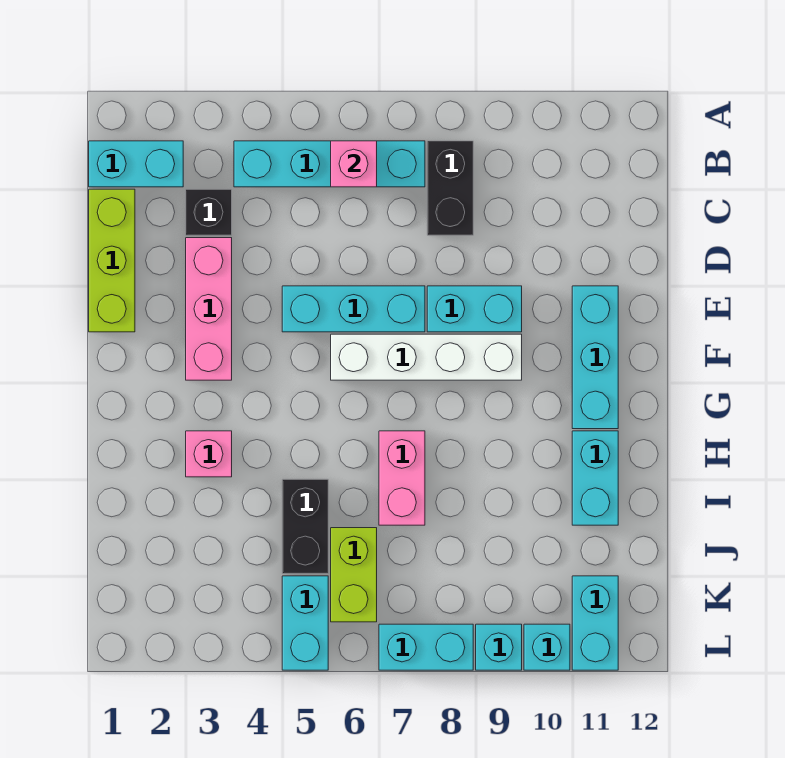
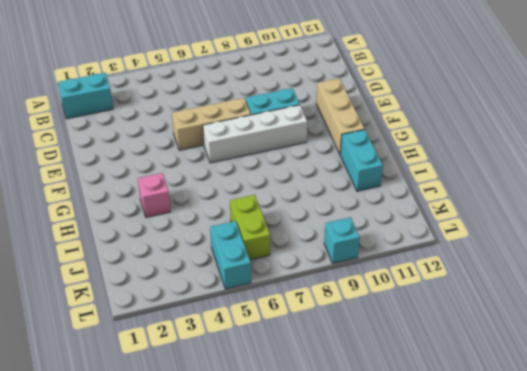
tan brick E5:E7 level 1 -> cyan brick E5:E7 level 1
tan brick E11:G11 level 1 -> cyan brick E11:G11 level 1
none -> cyan brick B4:B7 level 1
none -> black brick B8:C8 level 1
none -> lime brick C1:E1 level 1

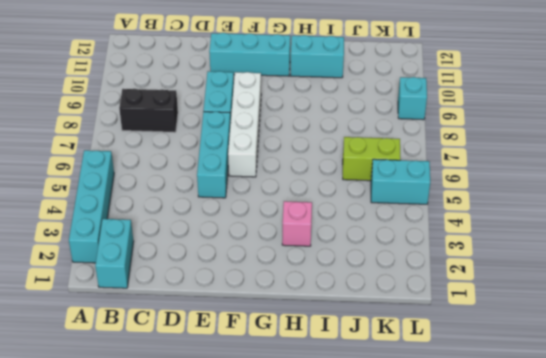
cyan brick A2:A5 level 1 -> cyan brick B4:B7 level 1
none -> lime brick C1:E1 level 1
none -> black brick C3 level 1
none -> pink brick D3:F3 level 1

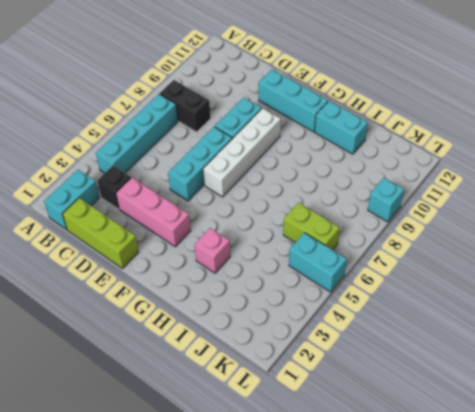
none -> pink brick H7:I7 level 1
none -> black brick I5:J5 level 1
none -> cyan brick K11:L11 level 1

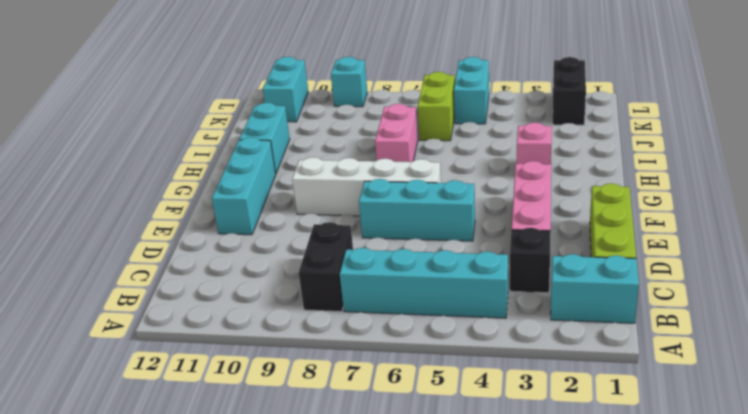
black brick K2:L2 level 1 -> black brick I5:J5 level 1
none -> cyan brick E8:E9 level 1
none -> cyan brick L7:L8 level 1
none -> cyan brick L10 level 1

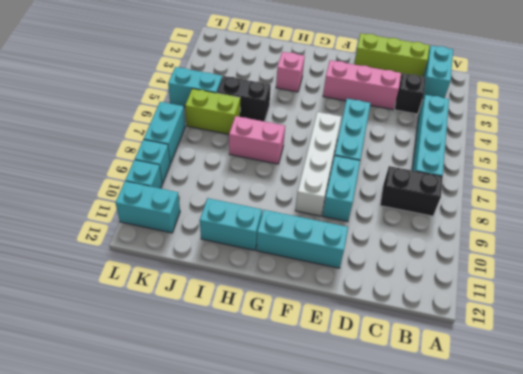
none -> pink brick B6 level 2

